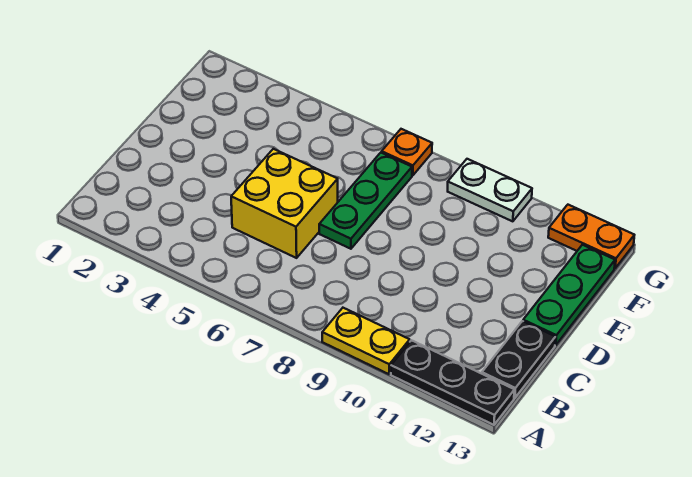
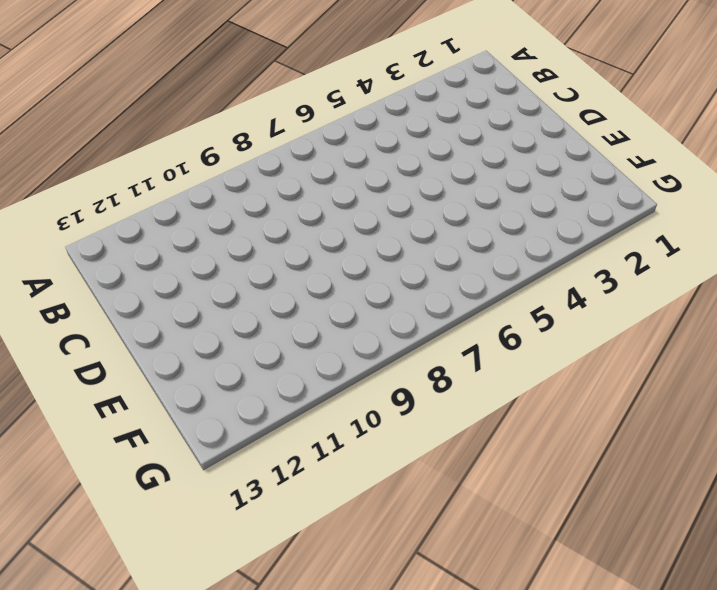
none -> yellow plate A9:A10 level 1
none -> black plate A11:A13 level 1

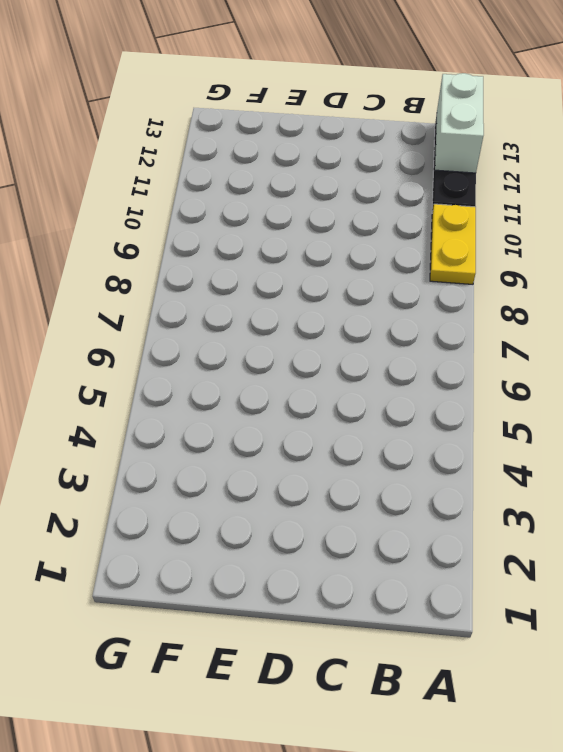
white brick A12:A13 level 2 -> none
none -> black plate B13:C13 level 1
none -> yellow brick C5:D6 level 1

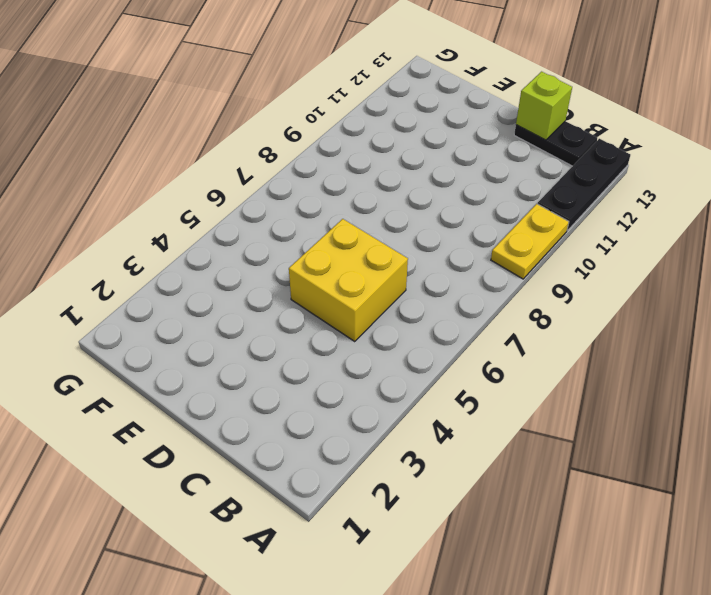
lime brick C13 level 2 -> none
none -> green plate D7:F7 level 1
none -> green plate D13:F13 level 1

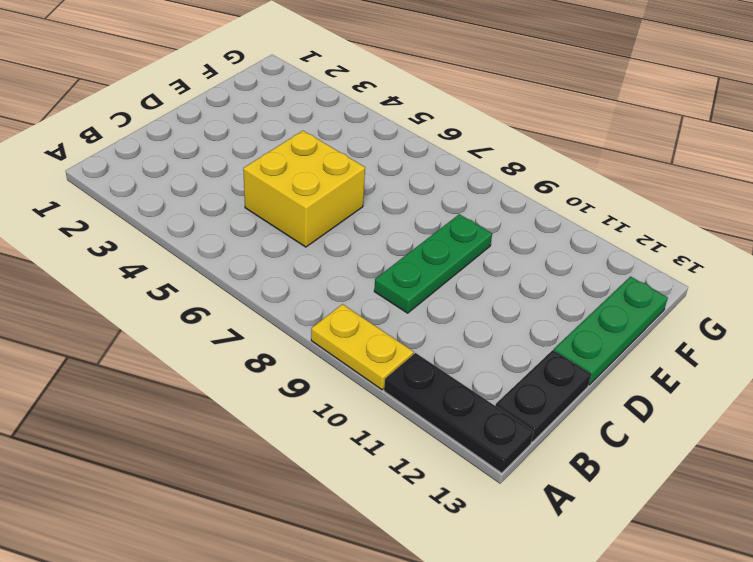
green plate C9:E9 level 1 -> green plate D7:F7 level 1
none -> orange plate G7 level 1
none -> white plate G9:G10 level 1

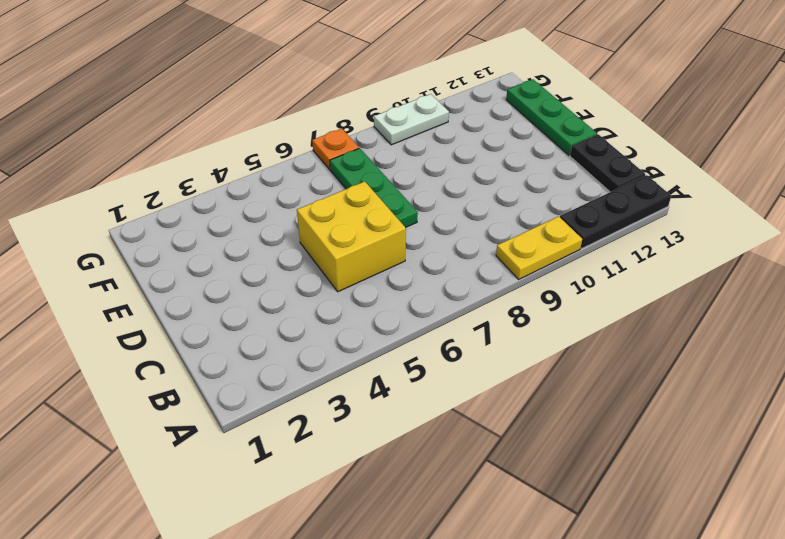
none -> orange plate G12:G13 level 1

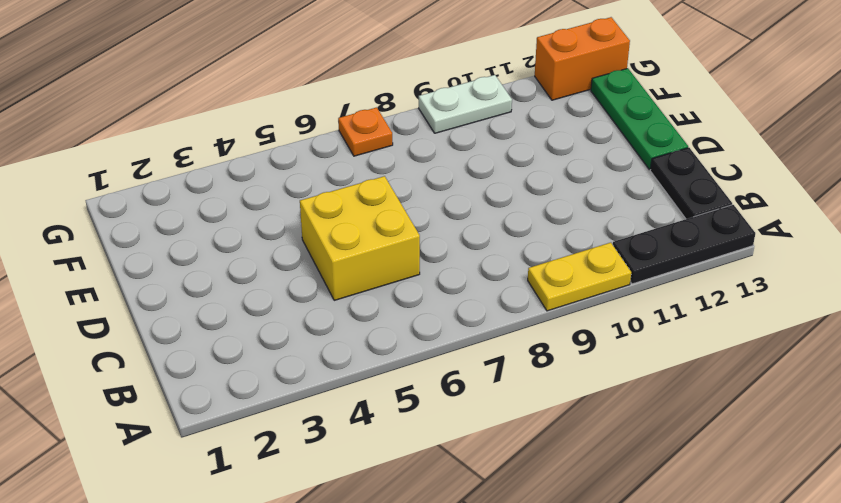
orange brick G12:G13 level 1 -> orange plate G12:G13 level 1
none -> green plate D7:F7 level 1

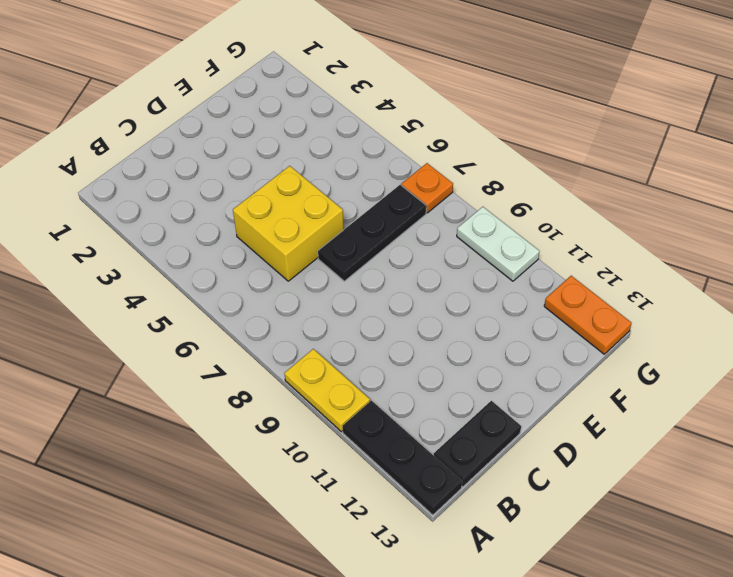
black plate D7:F7 level 1 -> green plate D7:F7 level 1
none -> green plate D13:F13 level 1

